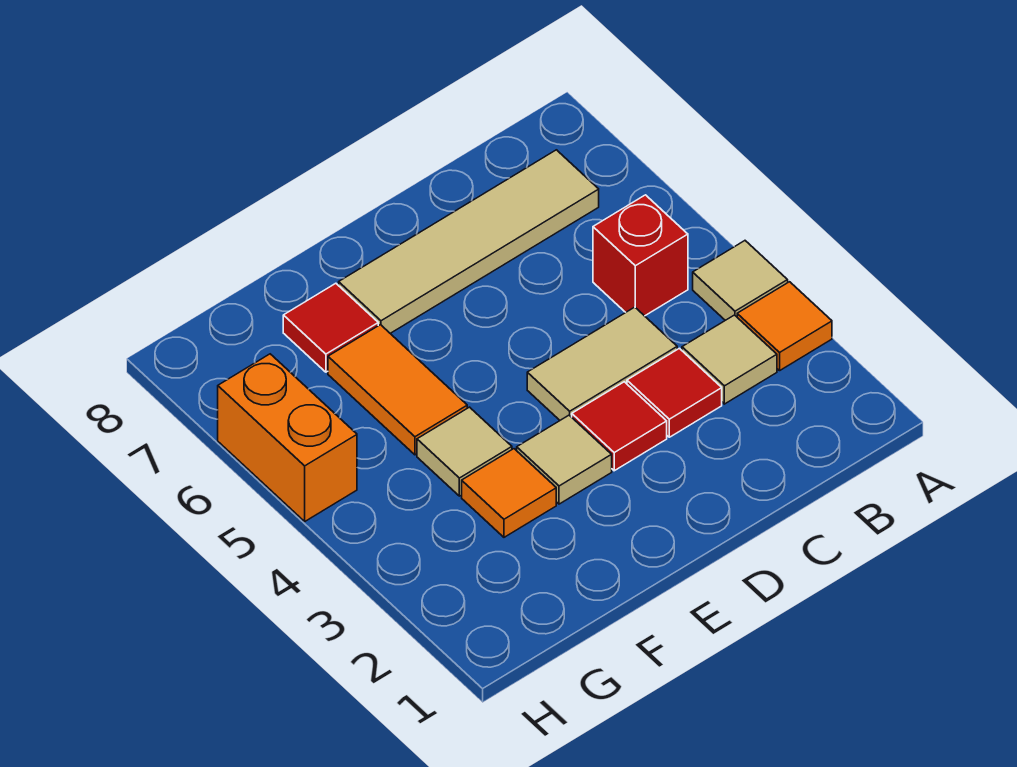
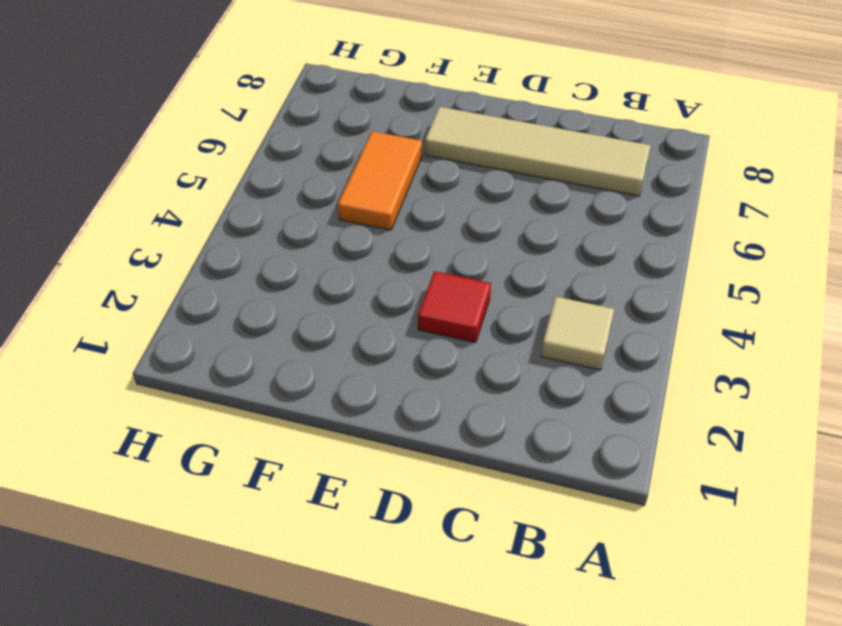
none -> orange tile A3 level 1
none -> tan tile A4 level 1
none -> red brick B5 level 1

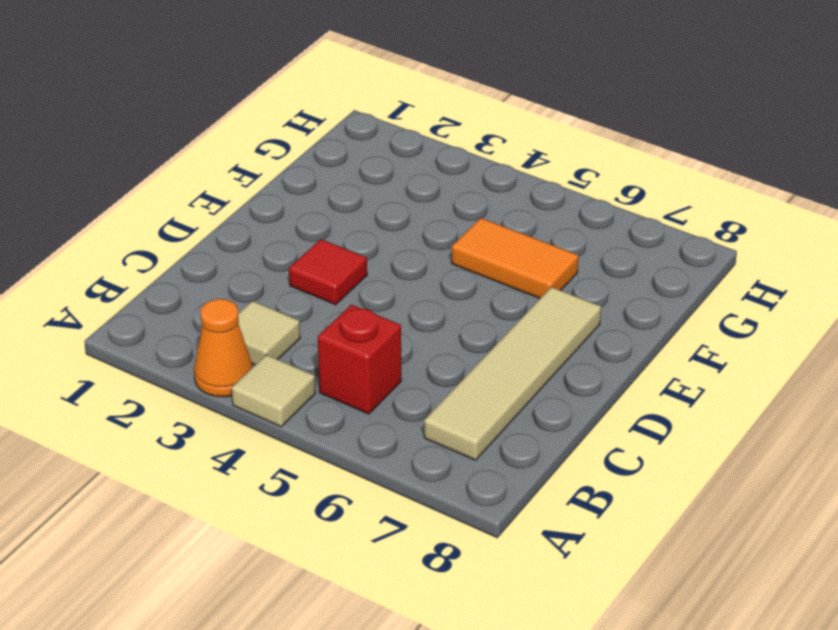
orange cone A3 level 1 -> orange tile A3 level 1
none -> red tile C3 level 1
none -> tan tile C4:D4 level 1
none -> tan tile E3 level 1

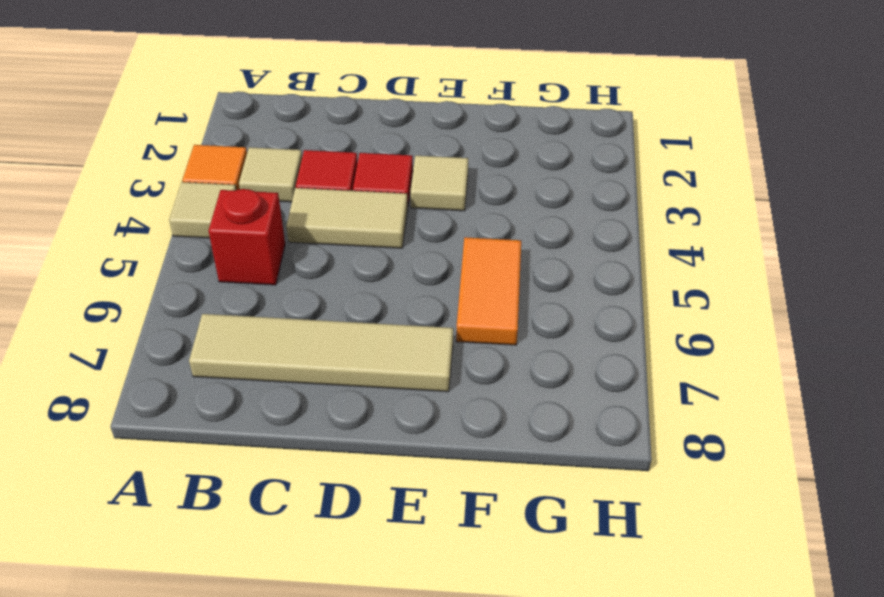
none -> orange tile F3 level 1
none -> tan tile F4 level 1
none -> red tile F7 level 1

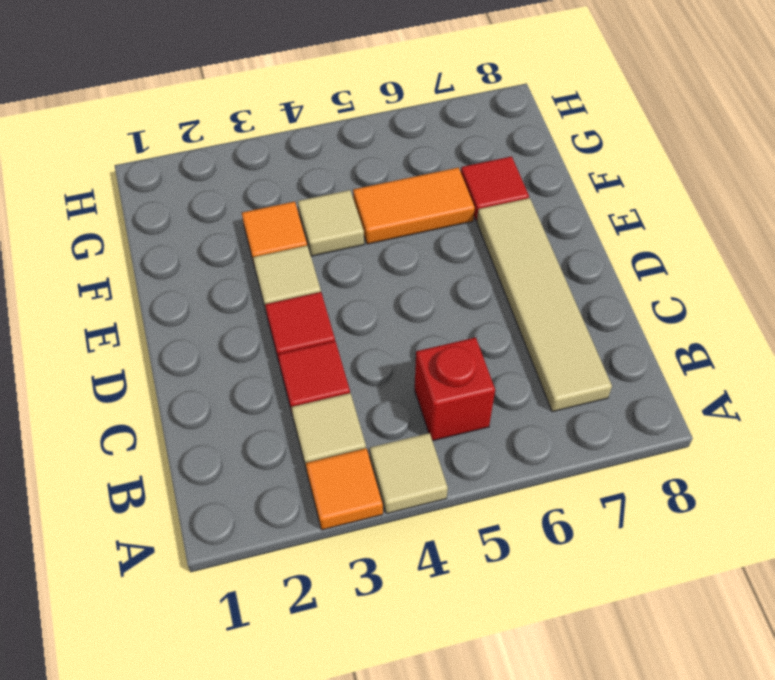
none -> tan tile C4:D4 level 1
none -> orange brick H5:H6 level 1

